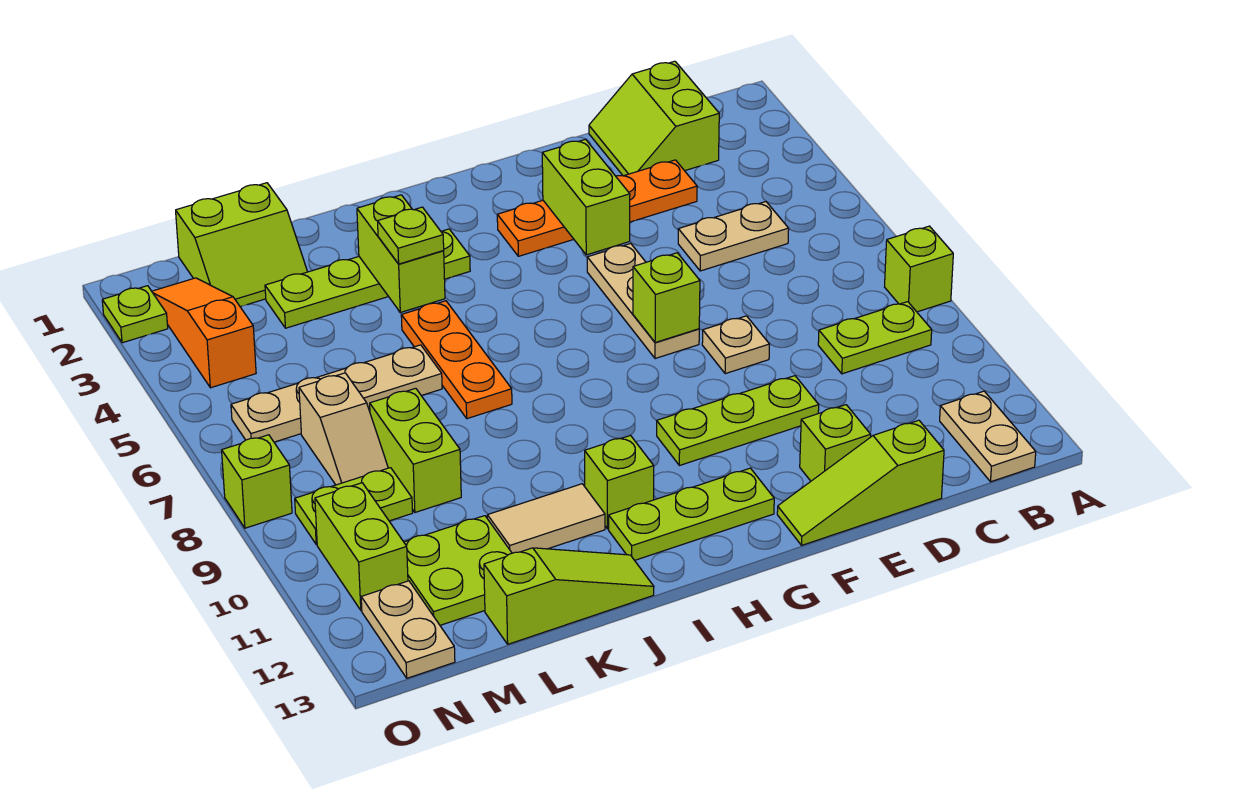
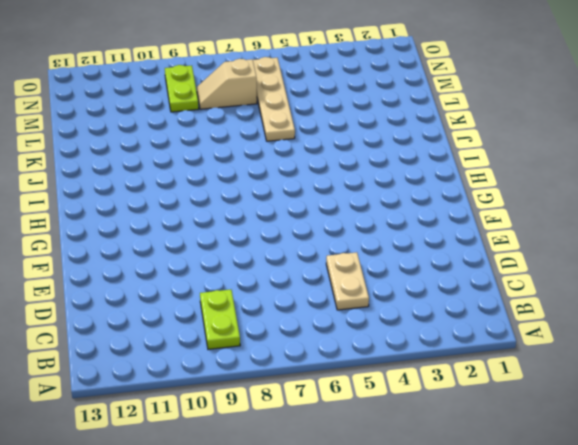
none -> lime brick A8 level 1
none -> tan plate B12:B13 level 1
none -> lime slope C1:D2 level 1 top C
none -> orange plate D3:G3 level 1

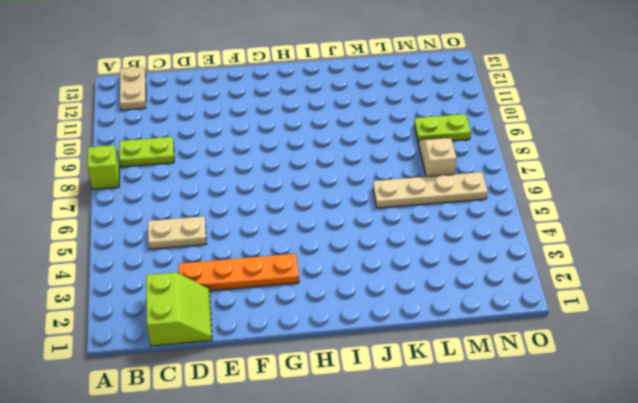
none -> lime slope D13:F13 level 1 top D
none -> tan plate E8 level 1
none -> lime plate E10:G10 level 1
none -> lime brick E12 level 1

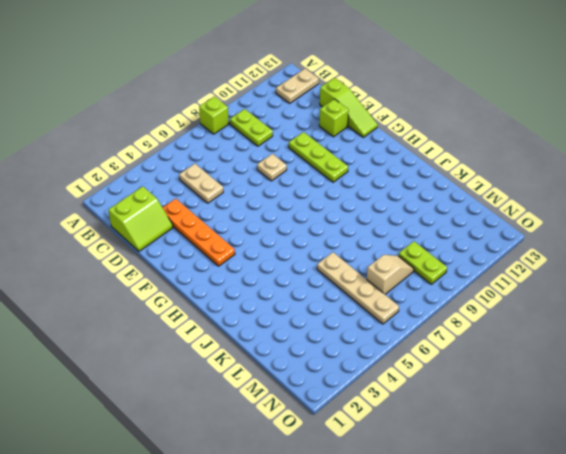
none -> tan plate F5:F7 level 1
none -> lime plate G12:I12 level 1
none -> lime plate I3:L3 level 1
none -> lime brick I11 level 1

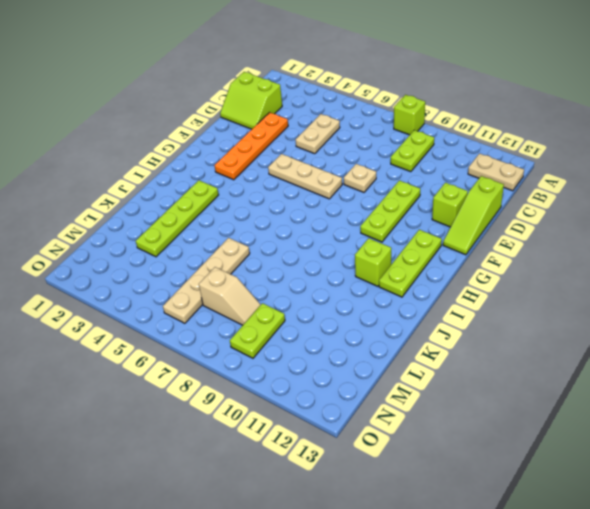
none -> orange plate J5:J7 level 1
none -> tan tile J11:K11 level 1
none -> lime slope J13:L13 level 1 top L
none -> lime slope L1:M2 level 1 top 1

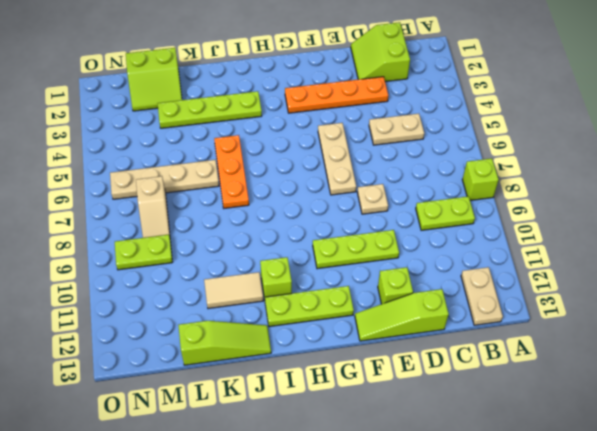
none -> lime brick L8:L9 level 1
none -> lime plate L11:M12 level 1
none -> orange slope N2:N4 level 1 top 4
none -> lime brick N10:N11 level 1

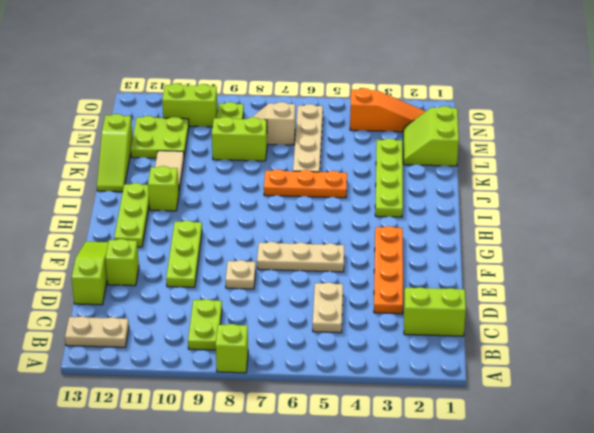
none -> tan plate N12:N13 level 1
none -> lime plate O2 level 1
none -> lime brick O8 level 1
none -> lime brick F3:F4 level 2

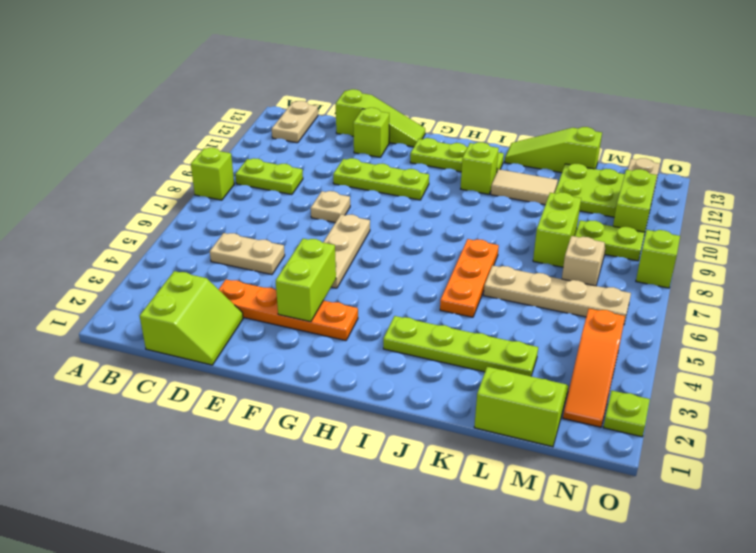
none -> lime brick F7 level 2
none -> lime brick J3:J4 level 2
none -> lime plate J4 level 3

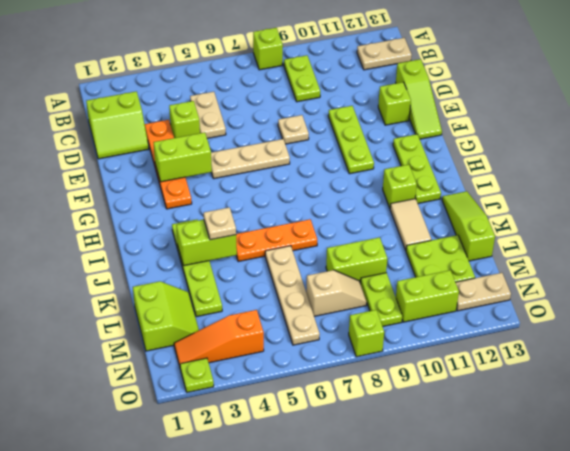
lime brick D4 level 1 -> lime brick F7 level 2
tan plate J4 level 3 -> lime plate J4 level 3

